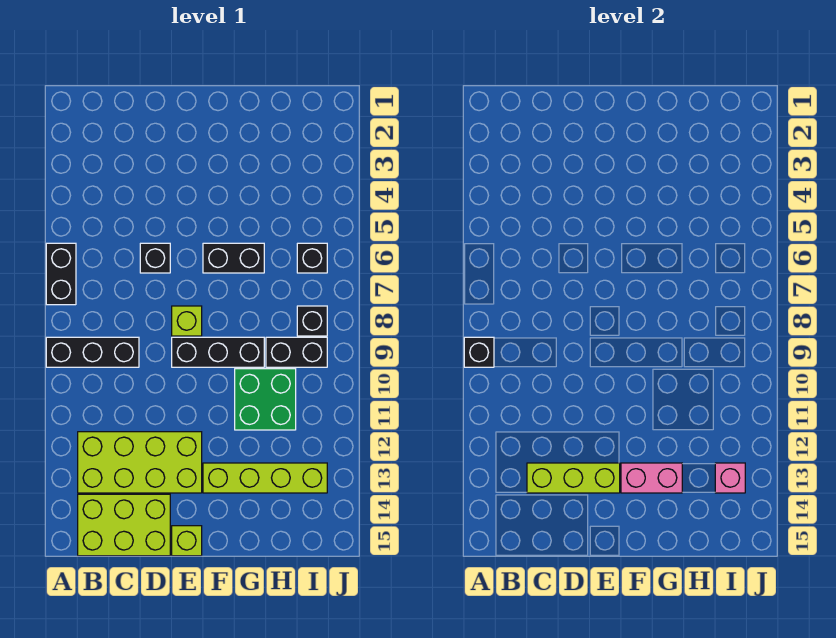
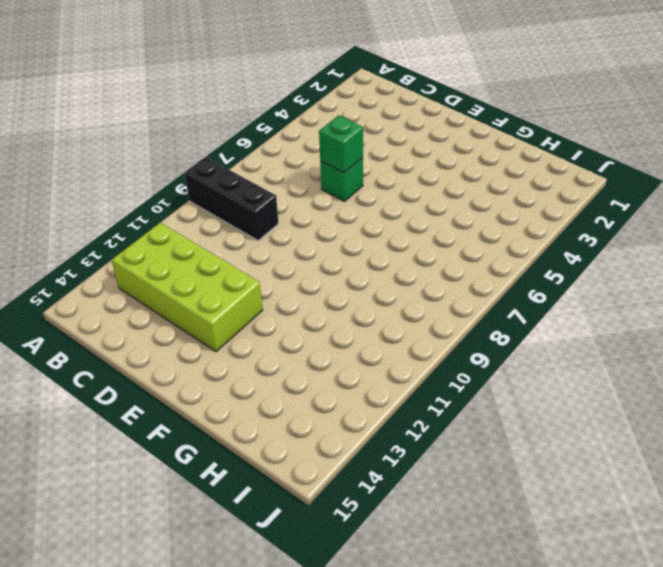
green brick D6 level 1 -> black brick D6 level 1
green brick D6 level 2 -> none
none -> black brick A6:A7 level 1
none -> lime brick B14:D15 level 1
none -> lime brick E8 level 1

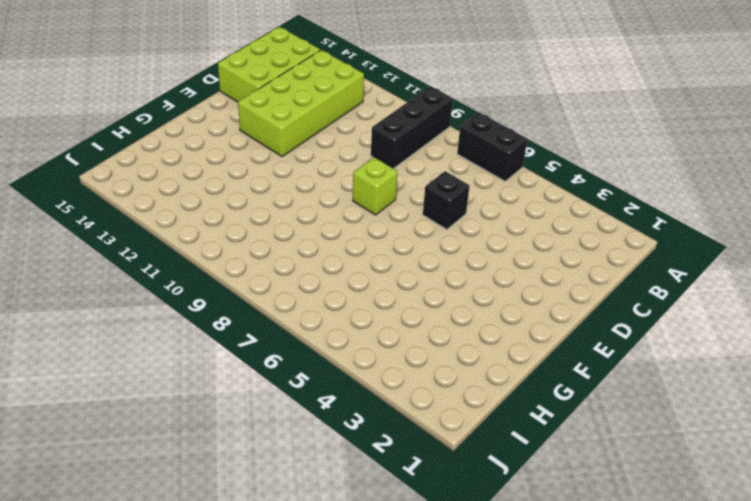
none -> black brick E9:G9 level 1
none -> lime brick E15 level 1
none -> black brick F6:G6 level 1

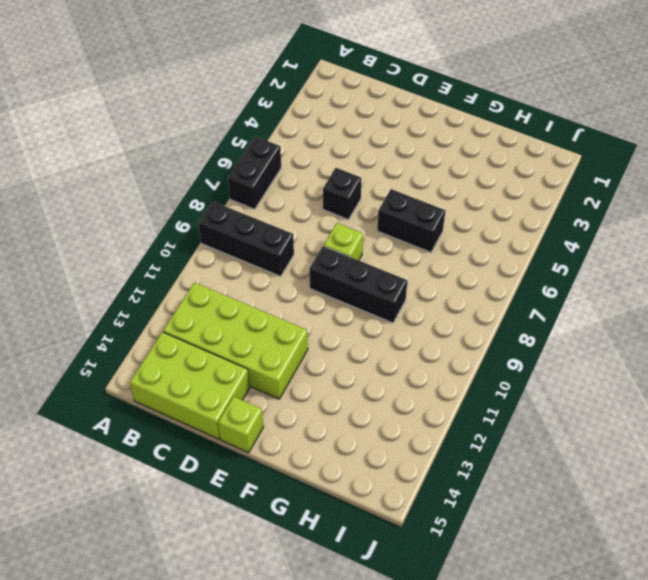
none -> lime brick F13:I13 level 1
none -> green brick G10:H11 level 1
none -> black brick H9:I9 level 1

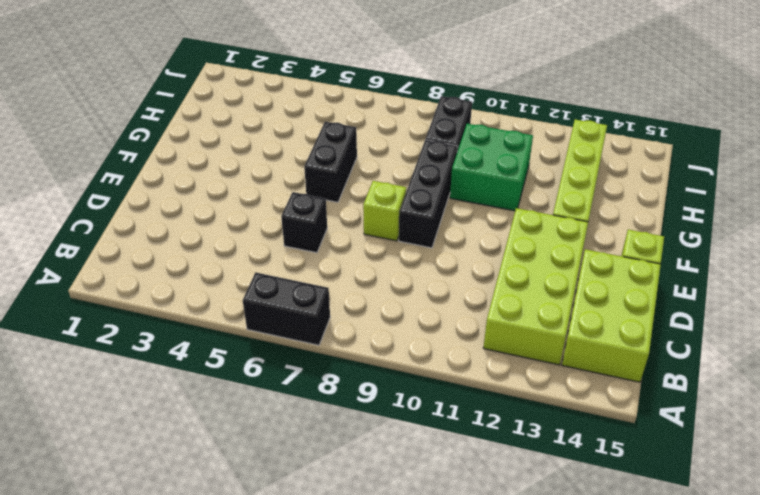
none -> black brick A9:C9 level 1
none -> black brick I6 level 1
none -> black brick I8 level 1

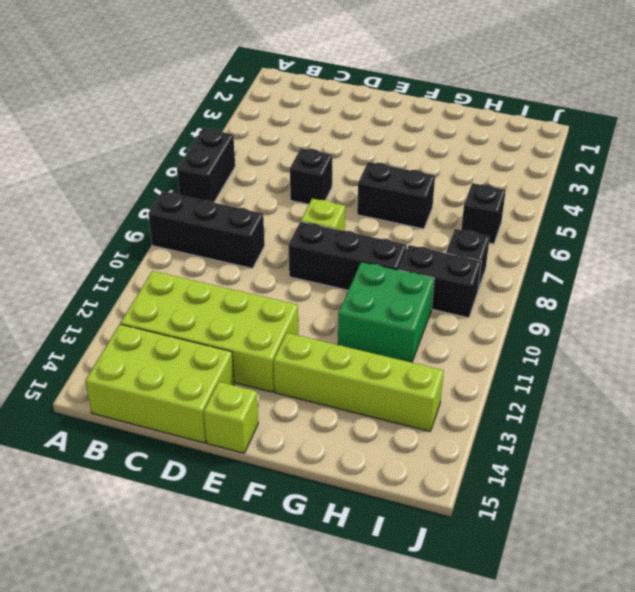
none -> black brick A9 level 2
none -> lime brick C13:E13 level 2
none -> pink brick F13:G13 level 2

